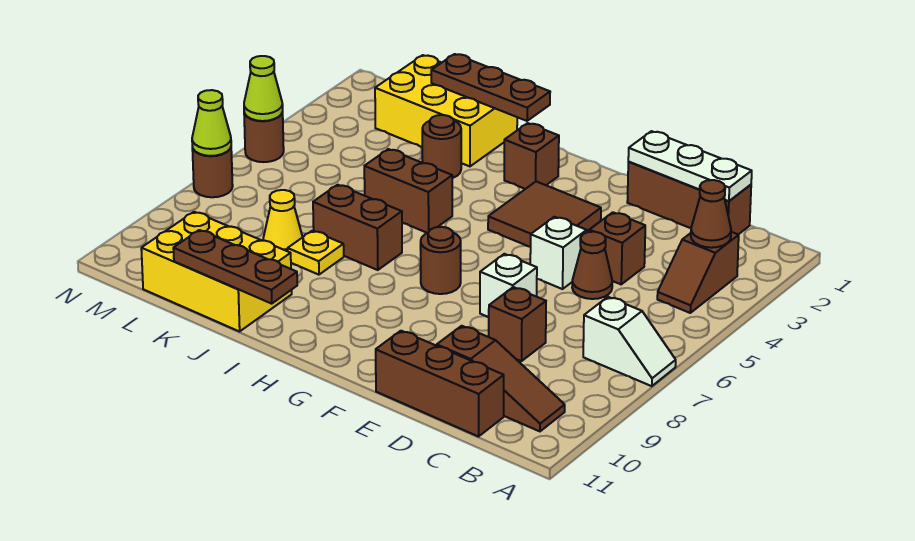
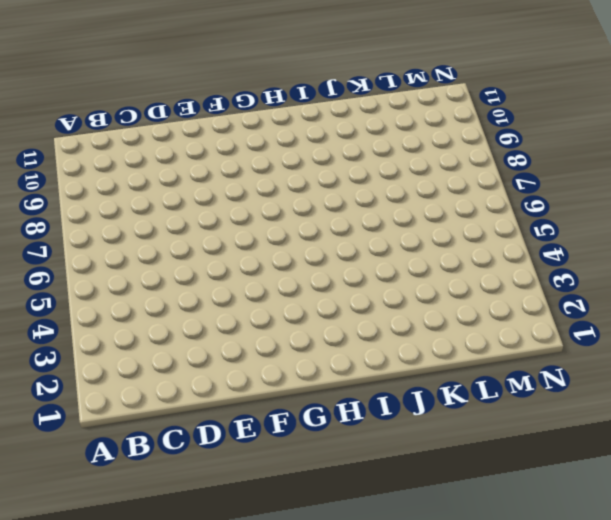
none -> white slope A7:B7 level 1 top B
none -> brown slope B3:B4 level 1 top 3
none -> brown slope B10:D10 level 1 top D

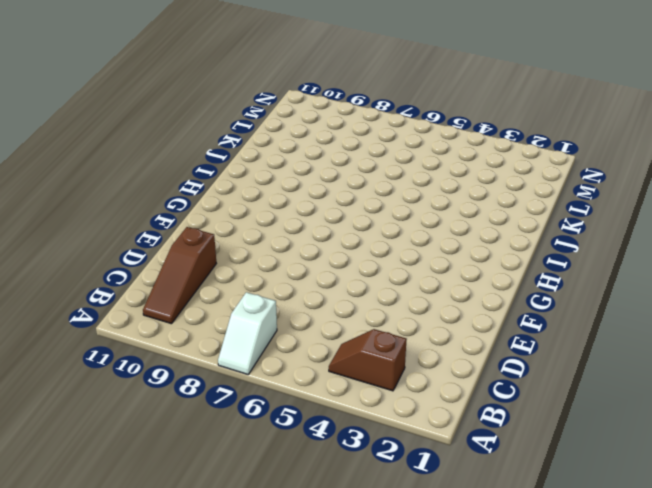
none -> brown brick C1:E1 level 1
none -> brown brick C11:E11 level 1
none -> brown brick D4 level 1

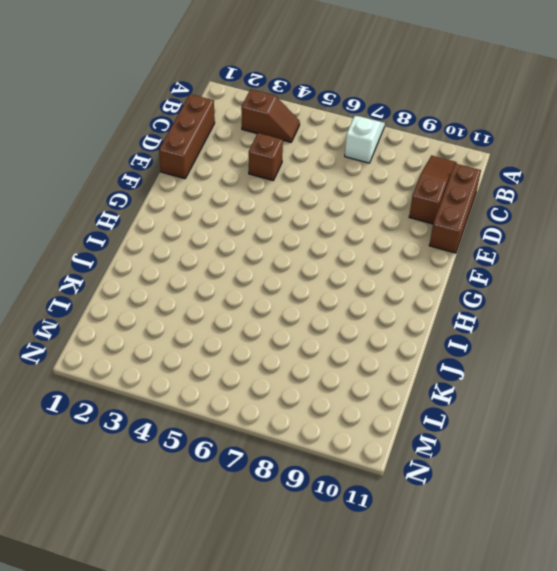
none -> brown cone D5 level 1
none -> brown brick D8 level 1
none -> white brick E5 level 1

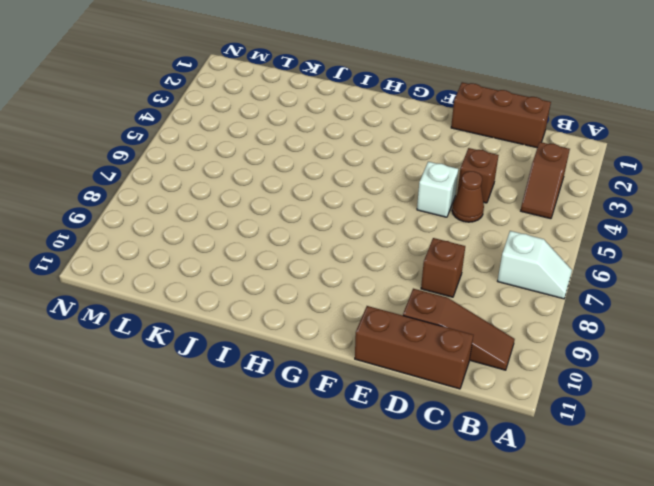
none -> white brick E7 level 1
none -> brown tile F3:G4 level 1
none -> brown round brick G7 level 1

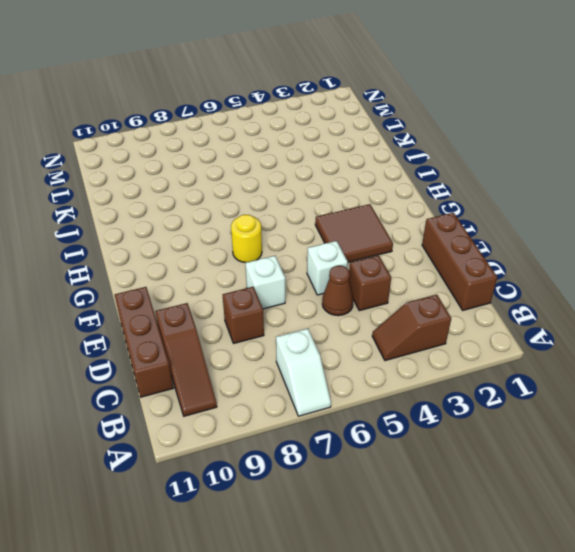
yellow round brick G7 level 1 -> brown round brick G7 level 1
none -> brown brick H2 level 1
none -> brown brick I5:J5 level 1
none -> brown brick I7:J7 level 1

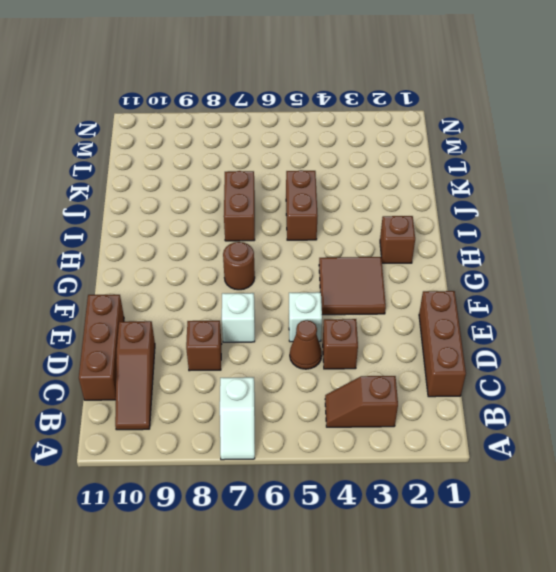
none -> yellow brick J1:L2 level 1
none -> brown round brick J3 level 1
none -> yellow plate J8 level 1

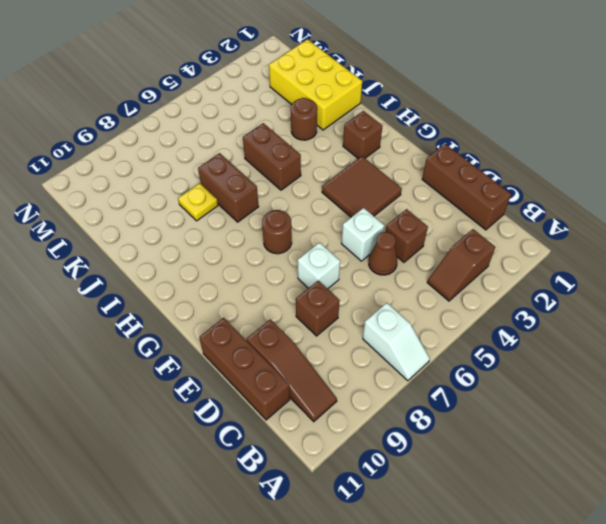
none -> yellow brick J10:L11 level 1
none -> yellow cone K8 level 1
none -> brown round brick N5 level 1

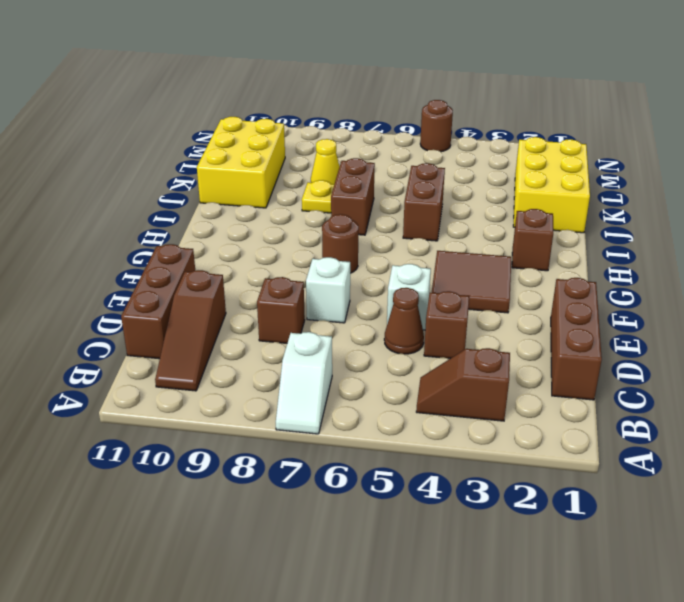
none -> brown round brick J3 level 1
none -> brown round brick N7 level 1
none -> brown cone B3 level 2

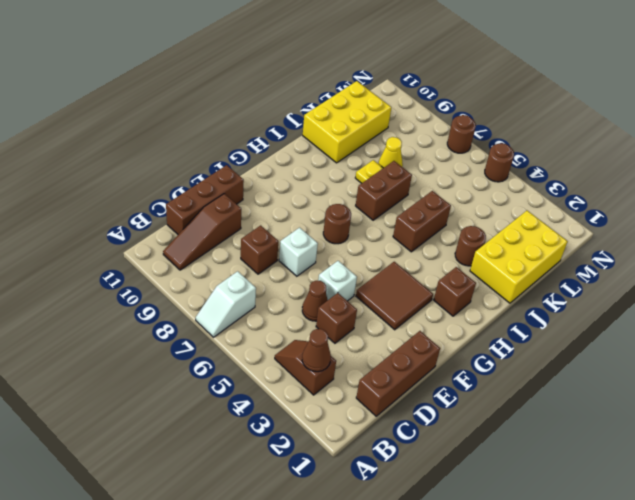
none -> white plate C1:E1 level 2
none -> brown plate I1:K1 level 2
none -> brown plate I11:K11 level 2

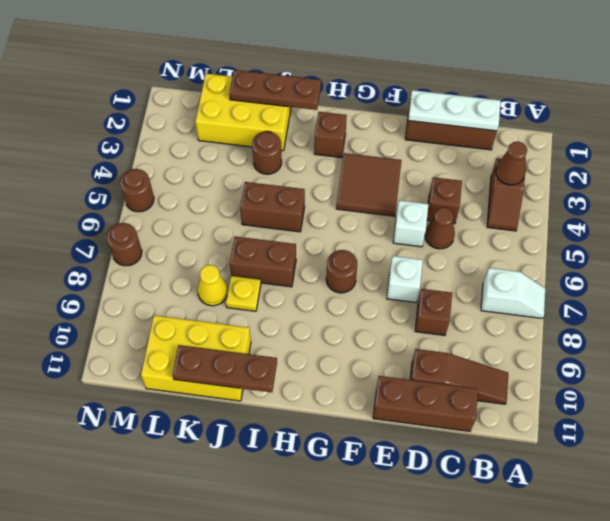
none -> lime cone N5 level 2
none -> lime cone N7 level 2

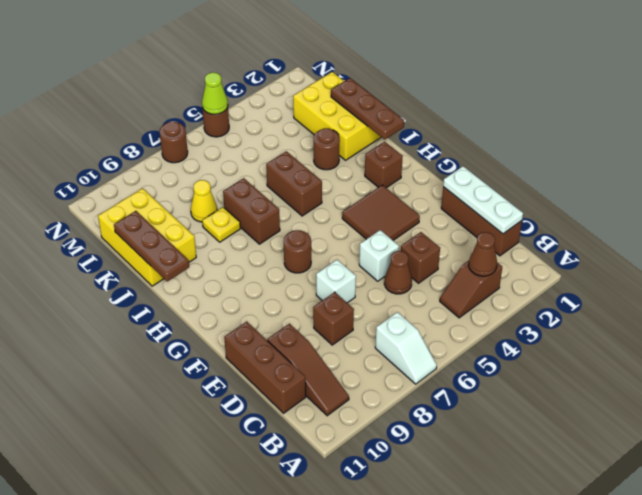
none -> lime cone N7 level 2

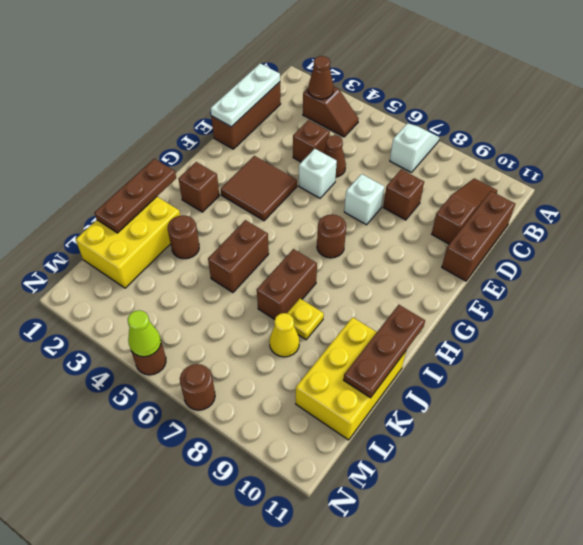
none -> lime cone N7 level 2

